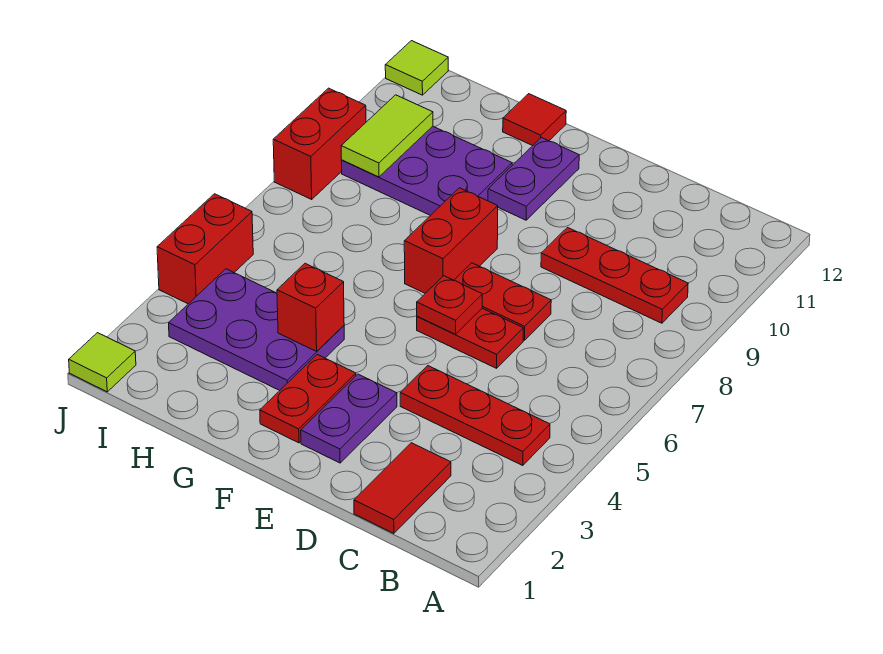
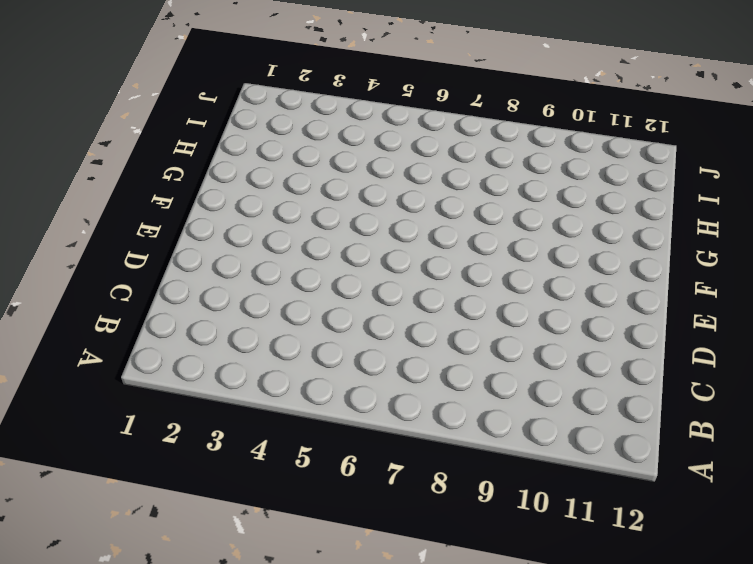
none -> red plate B4:D4 level 1
none -> red plate B9:D9 level 1
none -> red tile C1:C2 level 1

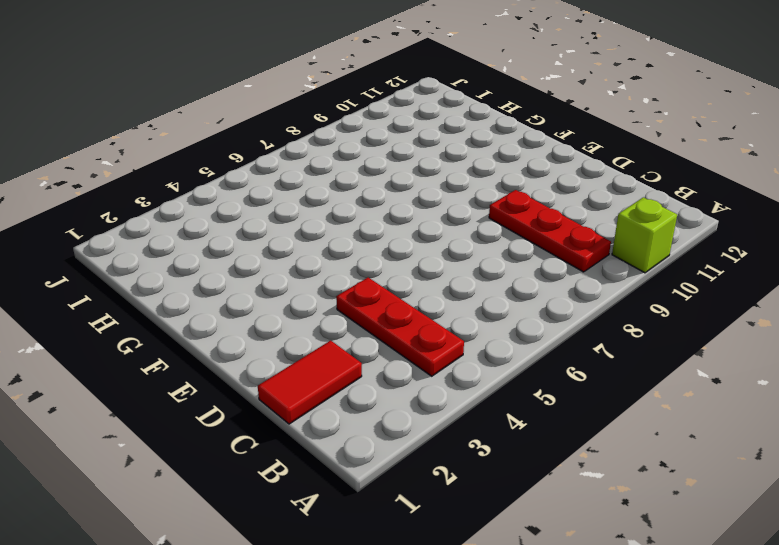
lime brick A10 level 1 -> none
none -> red plate D6:E6 level 1
none -> red plate D7:E7 level 1
none -> purple plate E2:E3 level 1

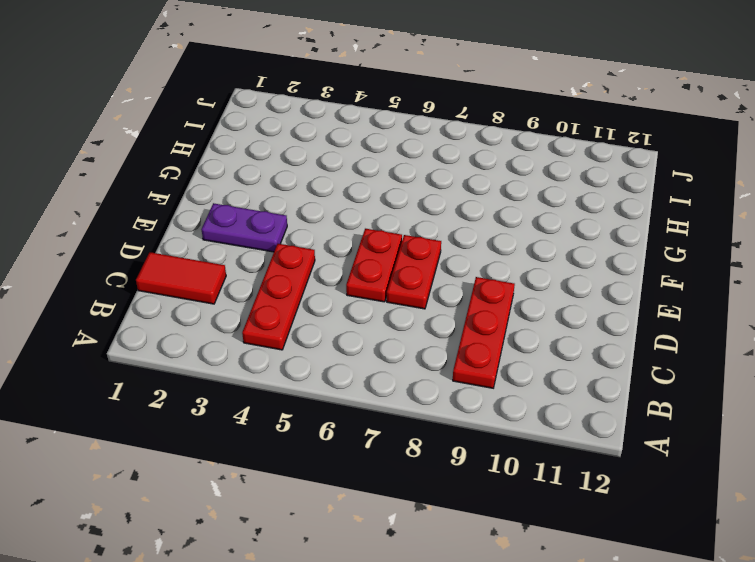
none -> red plate F2:F3 level 1
none -> red brick F7:F8 level 1
none -> purple plate F10:F11 level 1

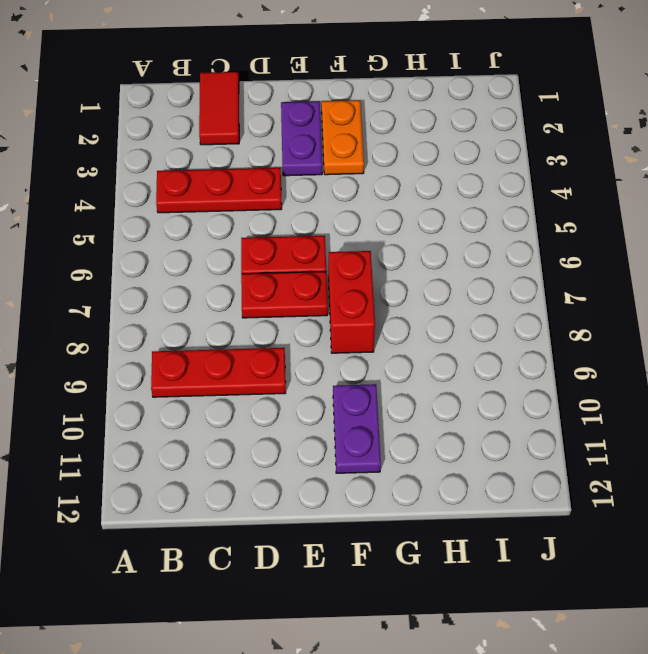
orange plate F2:F3 level 1 -> red plate F2:F3 level 1
none -> purple plate G3:I4 level 1
none -> purple plate G9:I10 level 1
none -> red tile G12 level 1

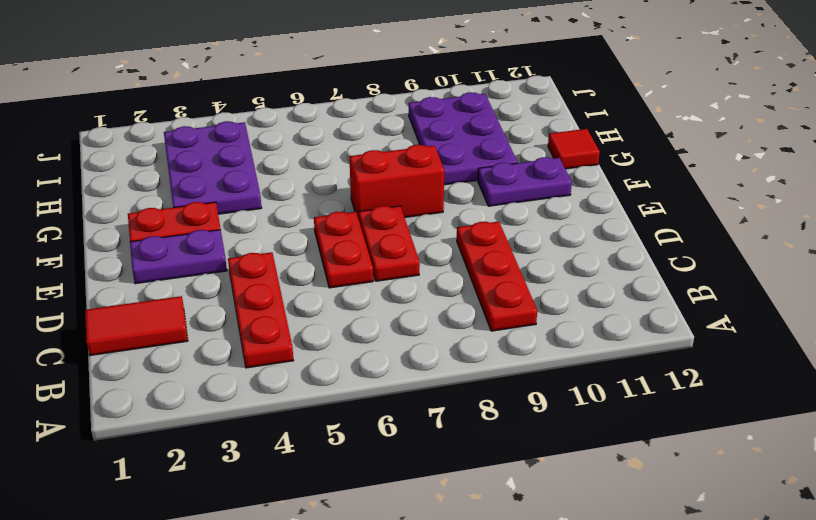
none -> lime tile J1 level 1
none -> red brick J4:J5 level 1
none -> red brick J8:J9 level 1

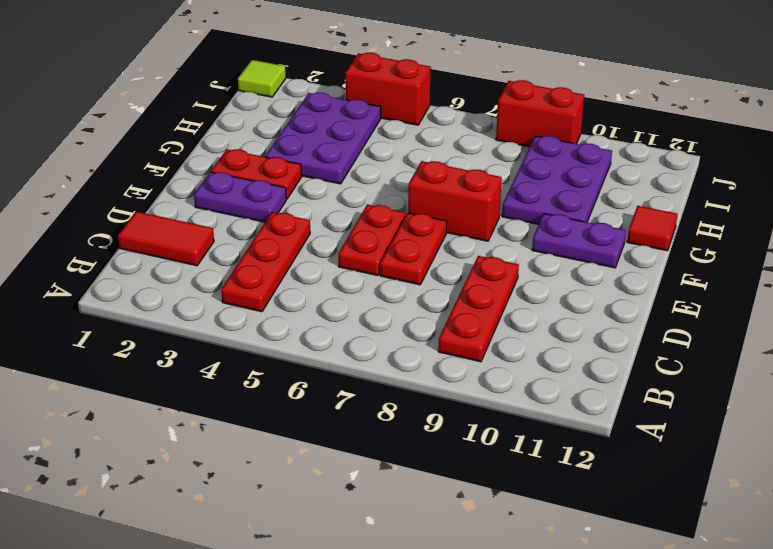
none -> lime tile J12 level 1
none -> red plate E6 level 2
none -> red brick G4 level 2

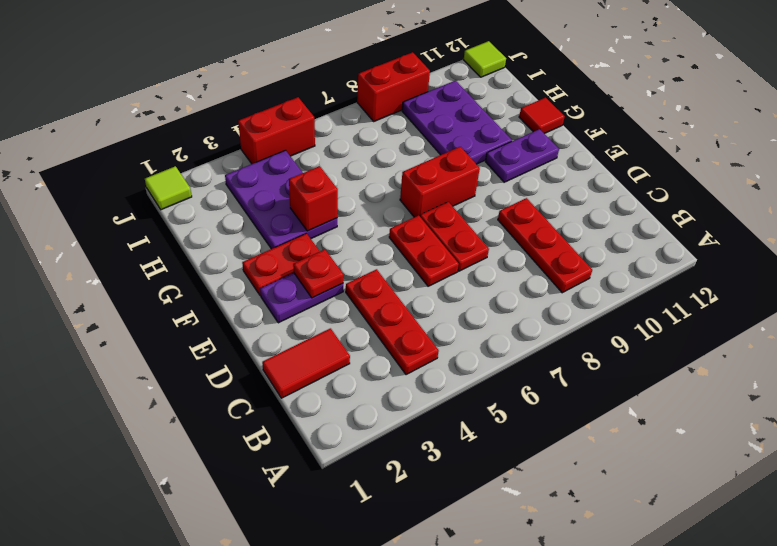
red plate E3 level 2 -> red plate E6 level 2
none -> lime tile I9:I10 level 2

